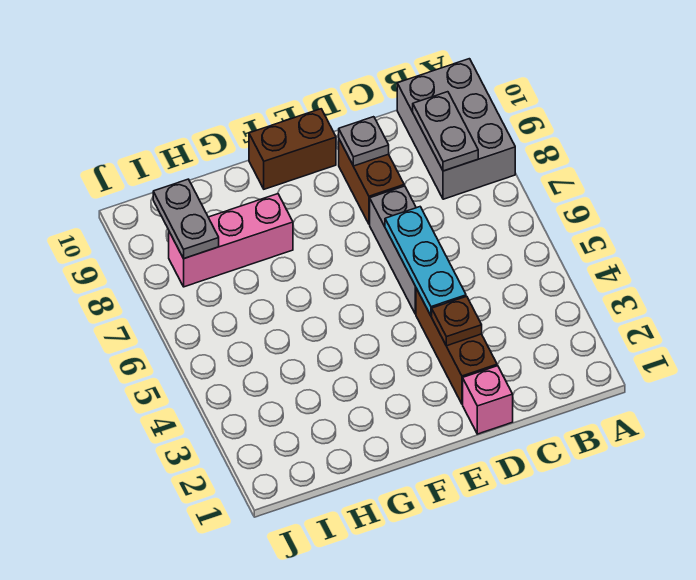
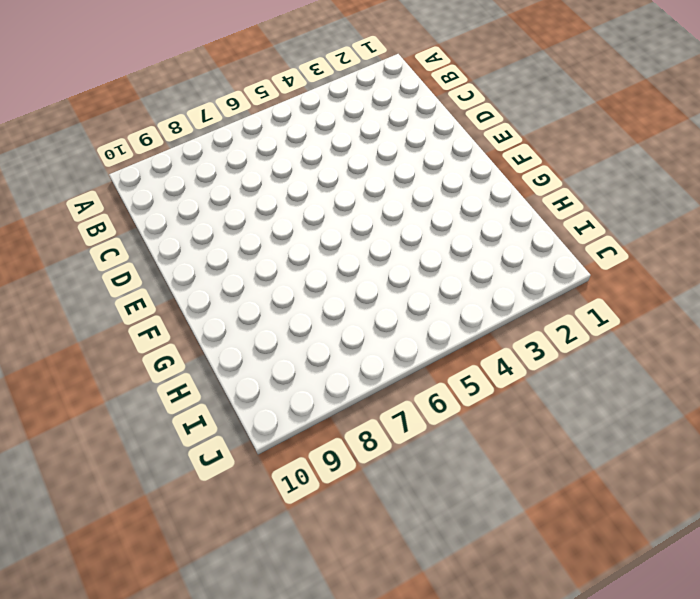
none -> grey brick A8:B10 level 1
none -> pink brick D1 level 1
none -> brown brick D2:D4 level 1

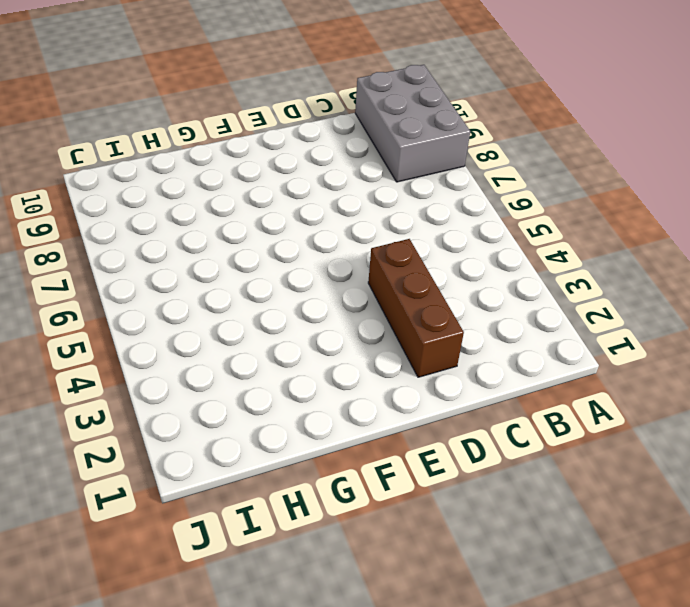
none -> pink brick D1 level 1
none -> grey brick D5:D7 level 1
none -> brown brick D8:D9 level 1

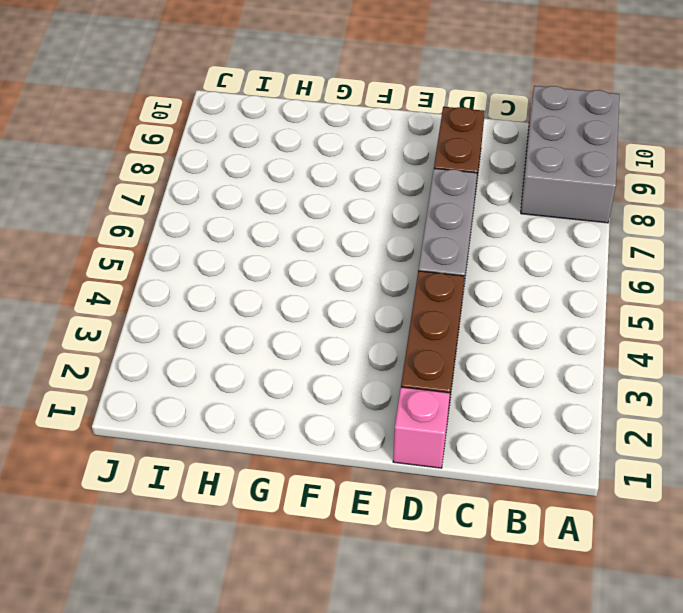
none -> brown brick E10:F10 level 1
none -> pink brick G8:I8 level 1
none -> grey plate B8:B9 level 2

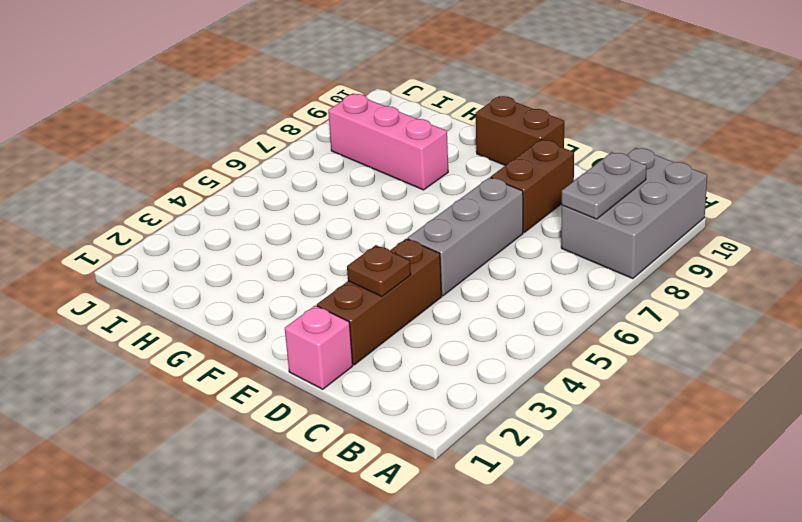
none -> cyan plate D4:D6 level 2
none -> grey plate D9 level 2
none -> grey plate I8:I9 level 2

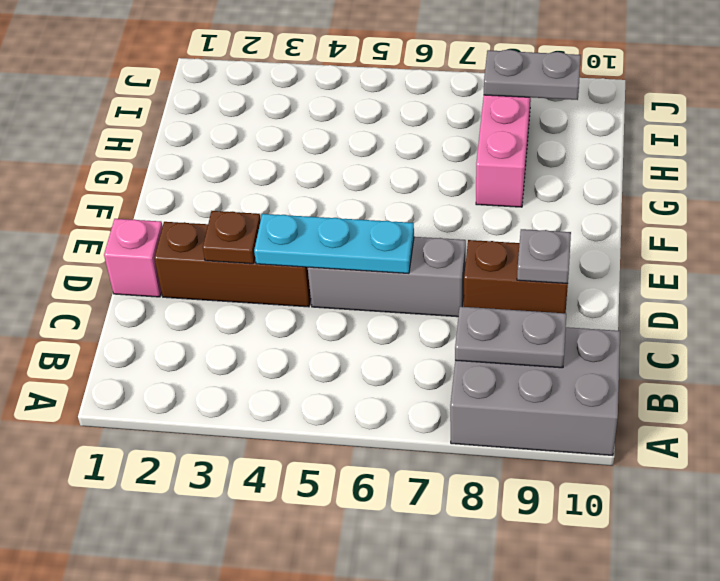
none -> brown brick E10:F10 level 1

